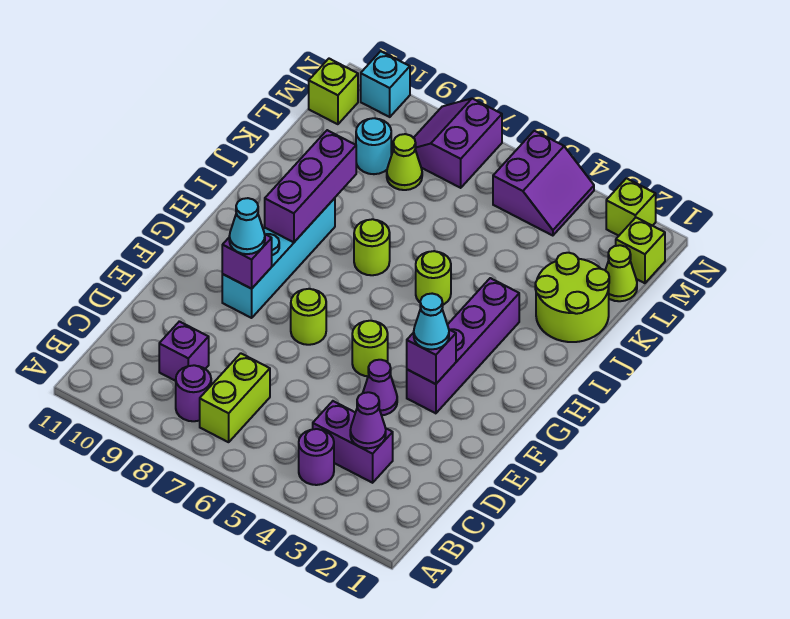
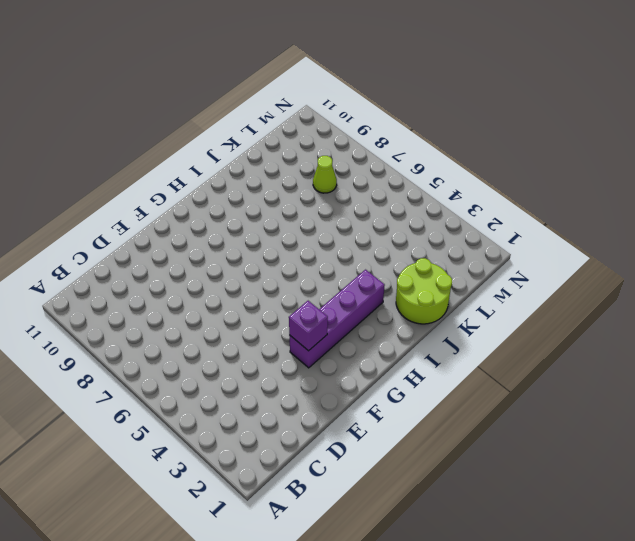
none -> purple round brick B4 level 1
none -> lime brick B7:C7 level 1
none -> purple round brick B8 level 1

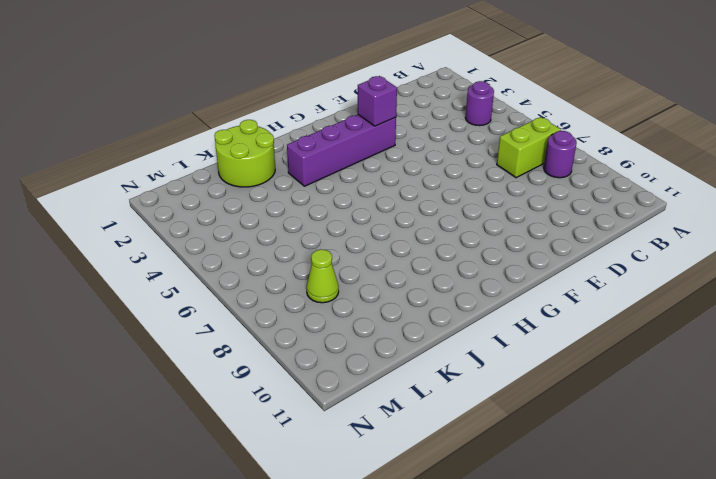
none -> purple brick C3:C4 level 1
none -> purple brick C9 level 1
none -> purple cone E4 level 1

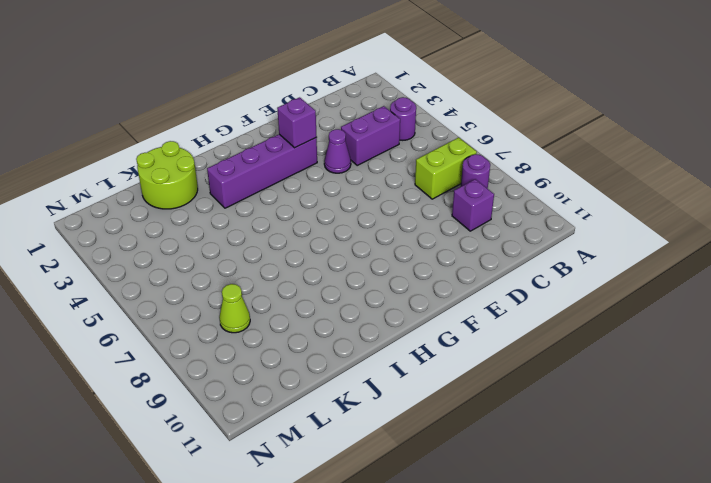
purple brick C4:D4 level 1 -> purple brick C3:C4 level 1
none -> lime round brick F5 level 1
none -> lime round brick F7 level 1
none -> cyan brick F9:I9 level 1

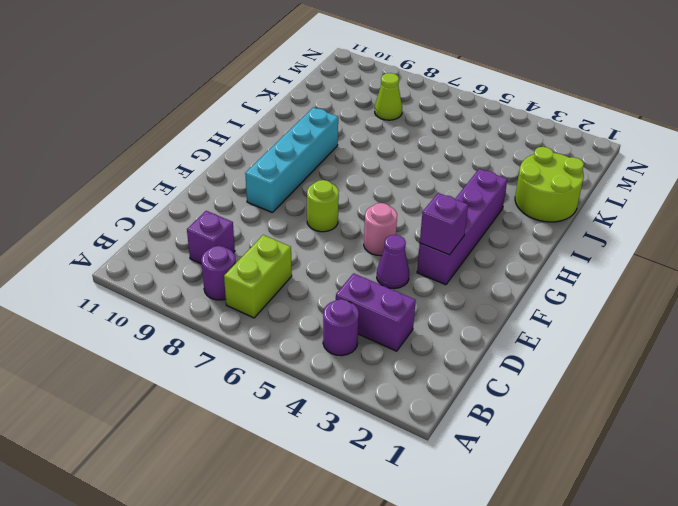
pink round brick F5 level 1 -> lime round brick F5 level 1
none -> lime round brick I5 level 1
none -> lime round brick I7 level 1
none -> lime cone L1 level 1

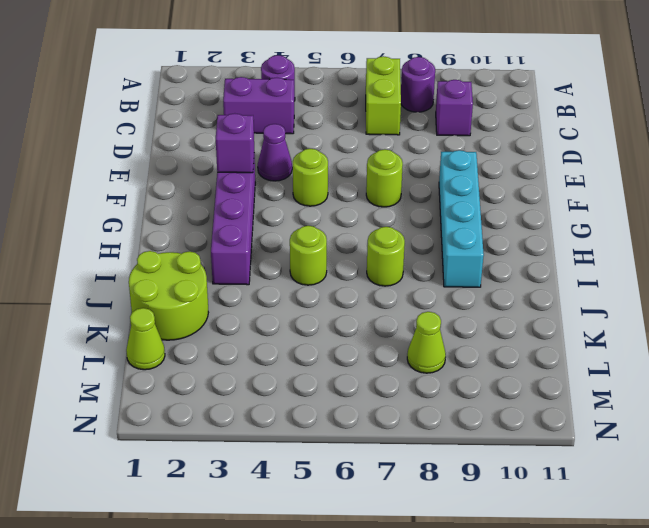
none -> cyan round brick L9 level 1
none -> lime brick M1 level 1
none -> purple slope M4:N5 level 1 top 5

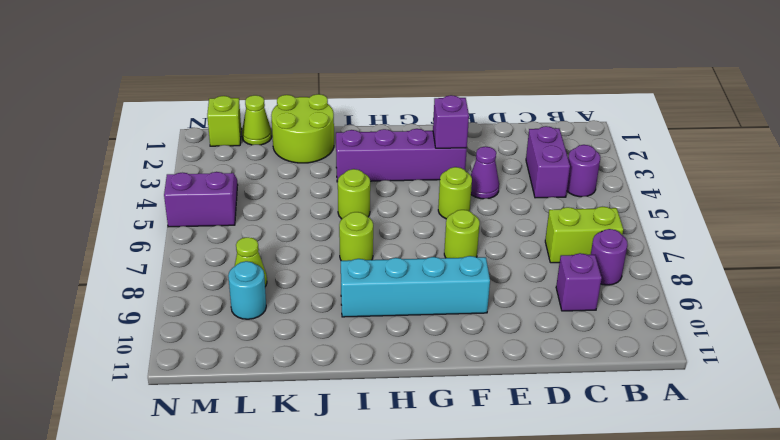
none -> purple slope M7:N8 level 1 top 7
none -> lime brick M11 level 1
none -> lime brick N2 level 1

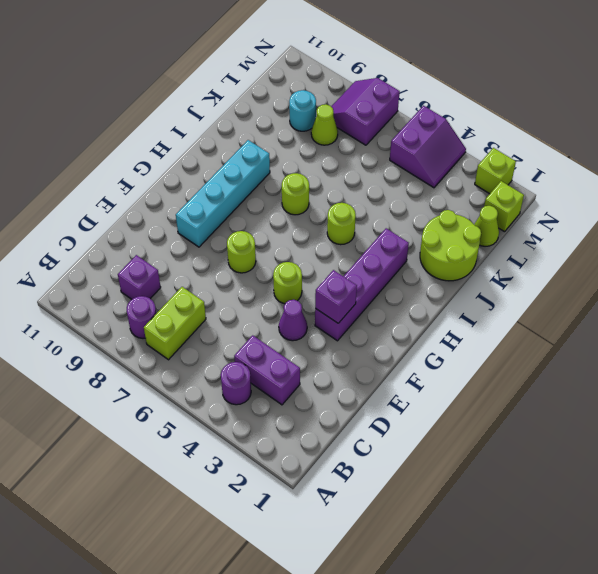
none -> lime brick M11 level 1
none -> cyan brick N10 level 1
none -> purple cone C3 level 2

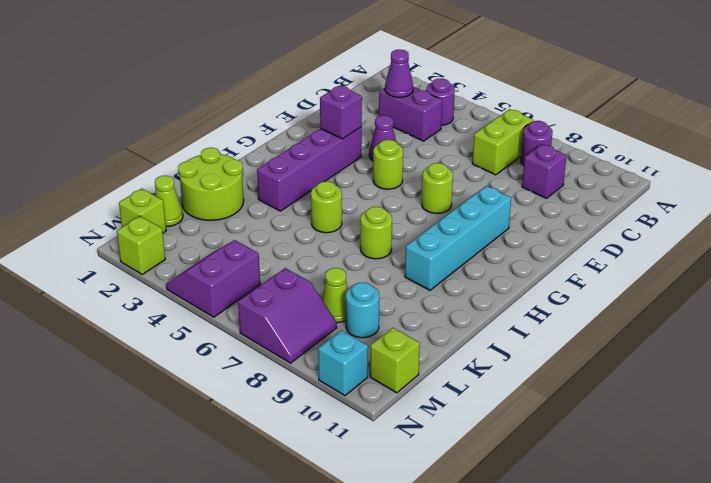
none -> purple brick F9 level 2
none -> purple brick H9:J9 level 2
none -> cyan cone F3 level 3

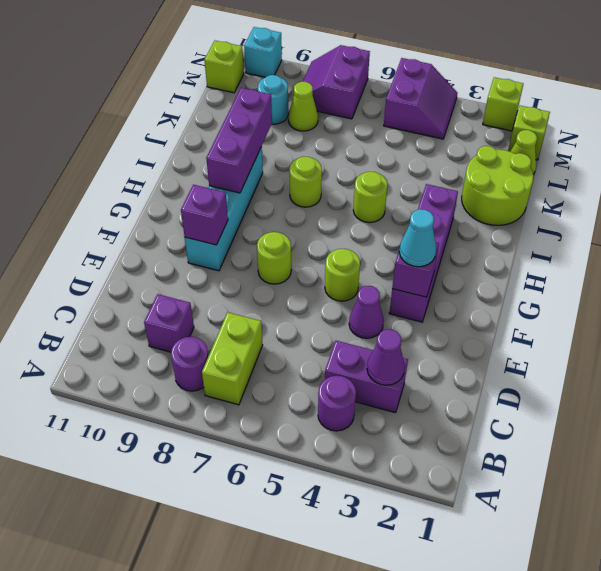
none -> cyan cone F9 level 3

